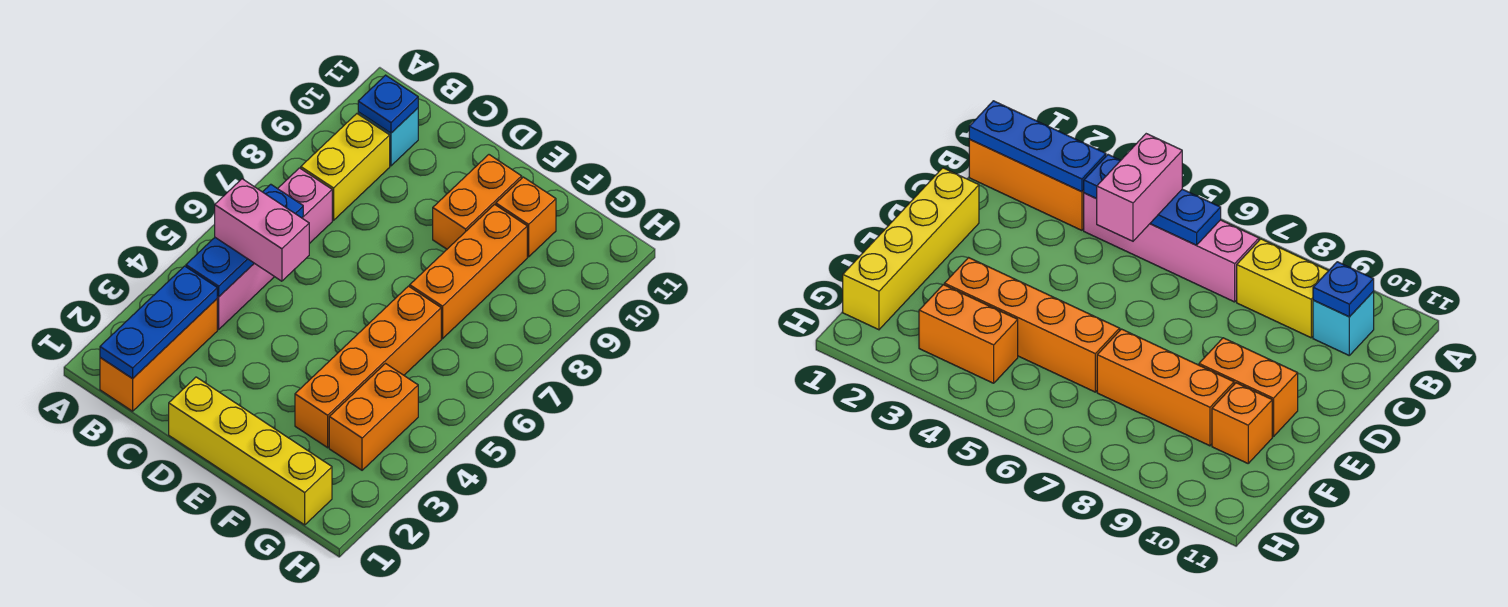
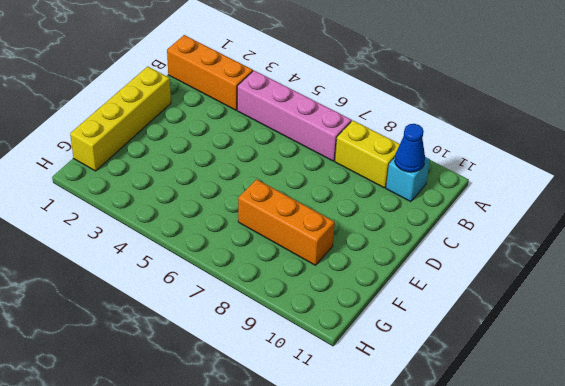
blue cone B10 level 2 -> blue plate B10 level 2
none -> orange brick E9:E10 level 1
none -> orange brick F3:F6 level 1
none -> orange brick F10 level 1

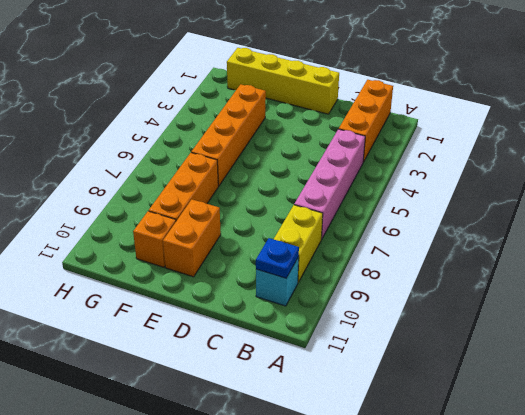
none -> orange brick G3:G4 level 1
none -> blue plate B1:B3 level 2
none -> blue plate B4:B6 level 2

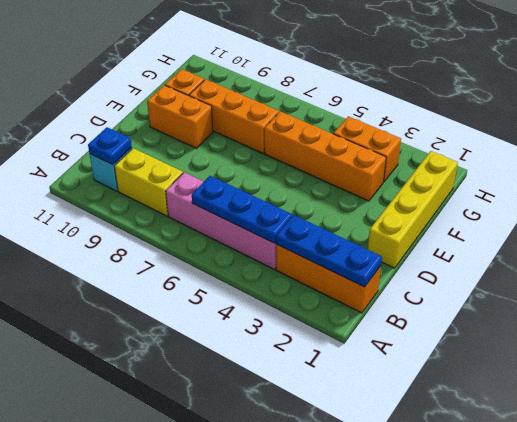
none -> pink brick B5:C5 level 3

